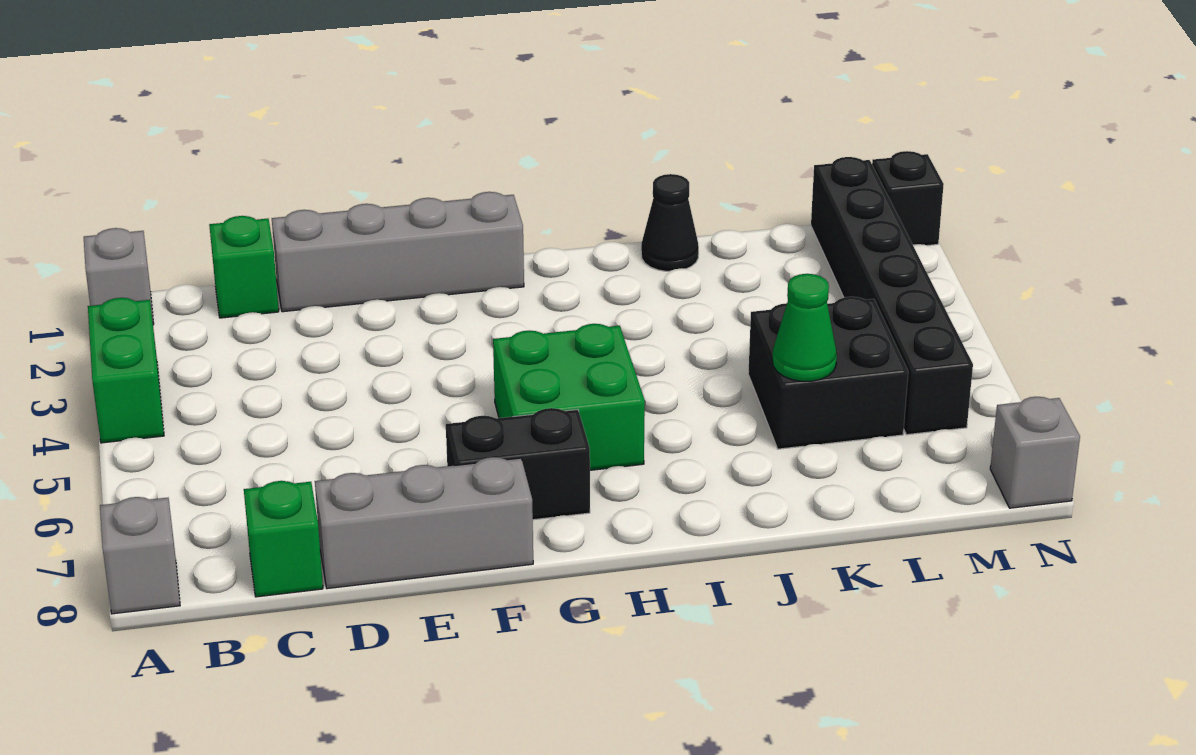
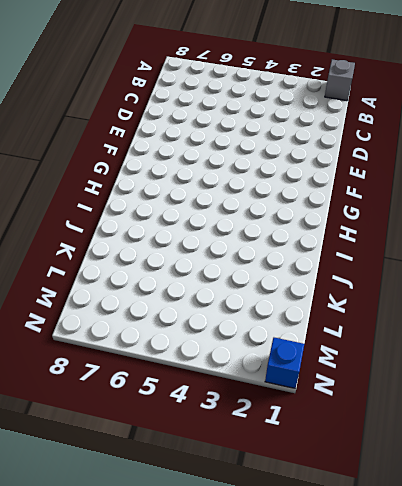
blue brick N1 level 1 -> black brick N1 level 1
none -> green brick A3:A4 level 1
none -> grey brick A8 level 1
none -> green brick C1 level 1

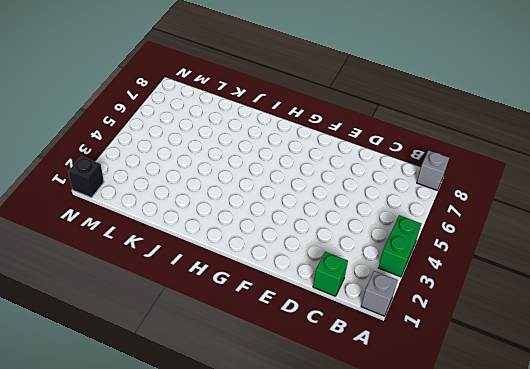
none -> green brick C8 level 1
none -> grey brick D1:G1 level 1
none -> grey brick D8:F8 level 1

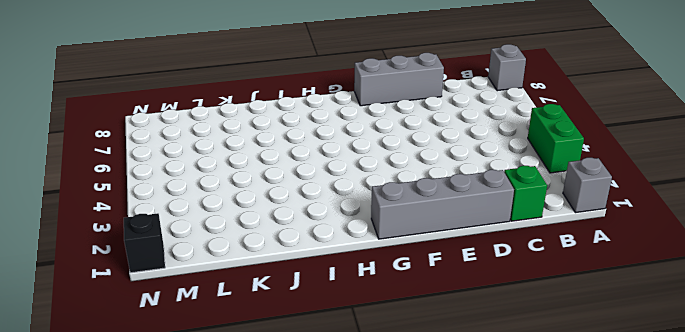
none -> green brick C8 level 1
none -> black brick F7:G7 level 1
none -> green brick G5:H6 level 1

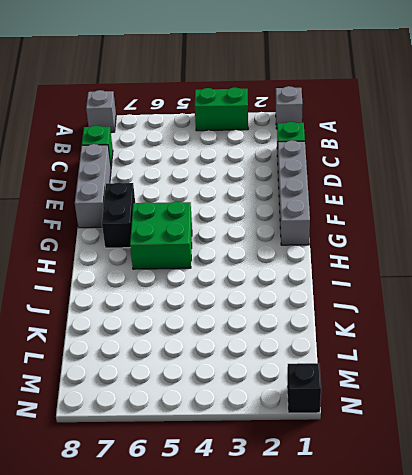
none -> black cone J1 level 1
none -> black brick K5:L6 level 1
none -> black brick M1:M6 level 1

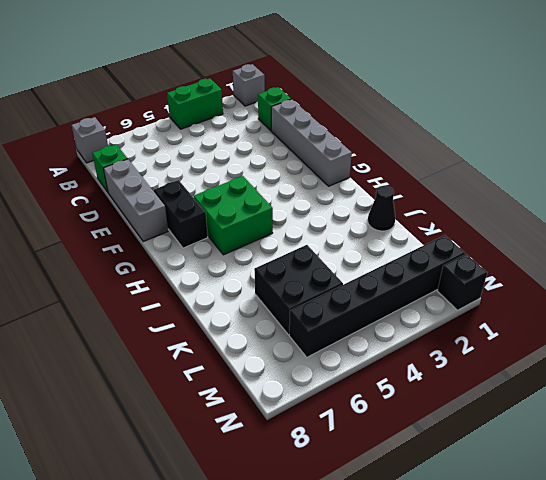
none -> grey brick N8 level 1
none -> green cone K6 level 2

